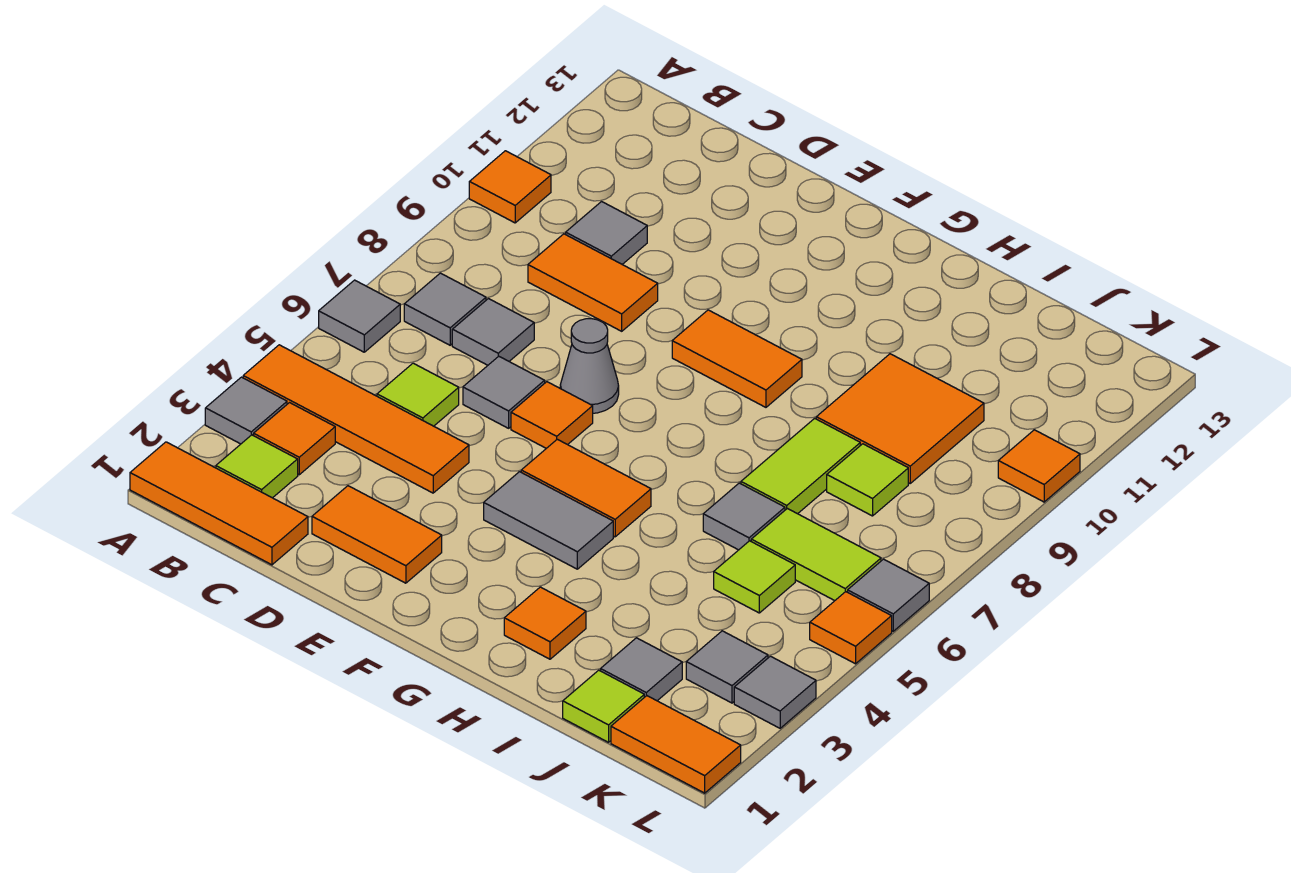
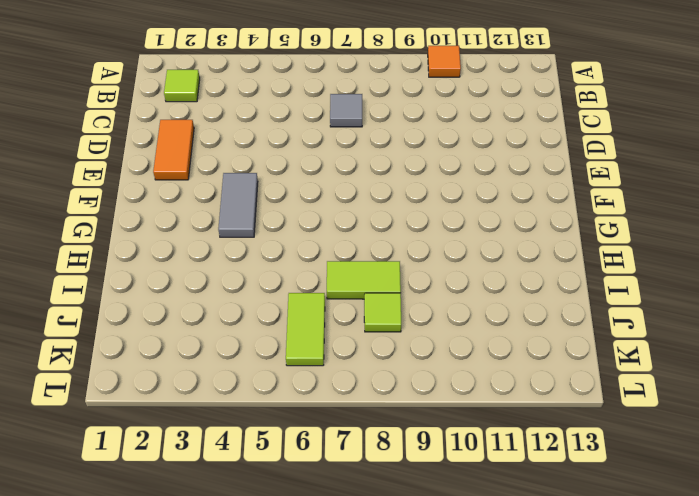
none -> orange tile A1:C1 level 1
none -> grey tile A3 level 1
none -> orange tile A4:D4 level 1
none -> grey tile A6 level 1

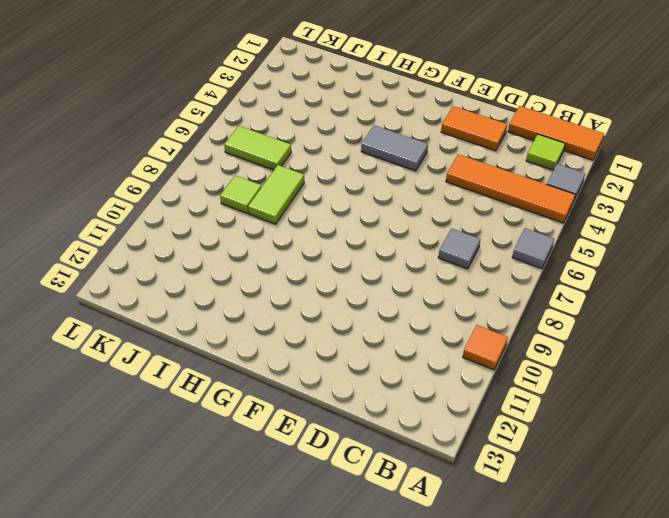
none -> orange tile B3 level 1
none -> grey tile B7 level 1
none -> lime tile C5 level 1
none -> orange tile C9:D9 level 1

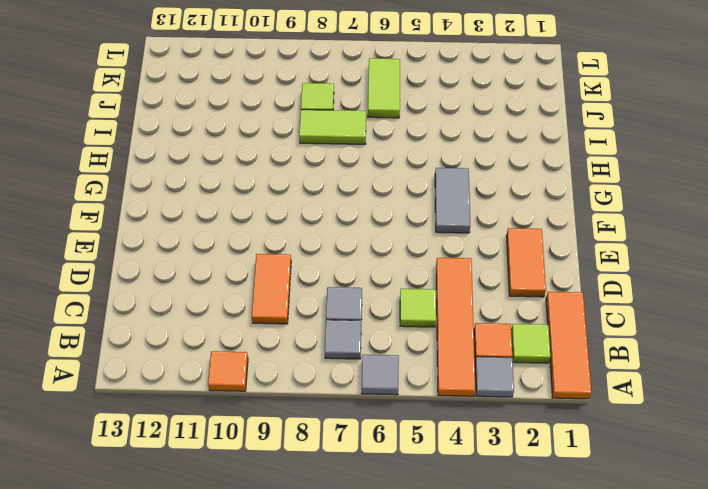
none -> grey tile C10 level 1
none -> grey tile D6 level 1
none -> orange tile E6 level 1
none -> grey cone E7 level 1

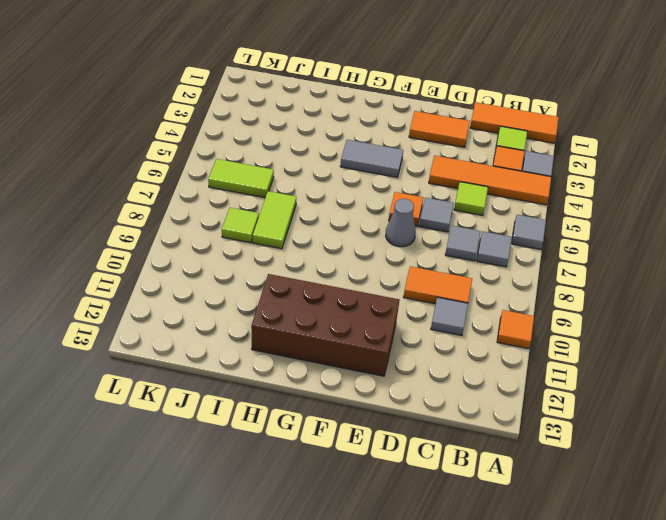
brown brick E11:H12 level 1 -> none
none -> orange tile F5:G5 level 1
none -> orange tile F9:G9 level 1
none -> orange tile H2 level 1
none -> grey tile I6 level 1

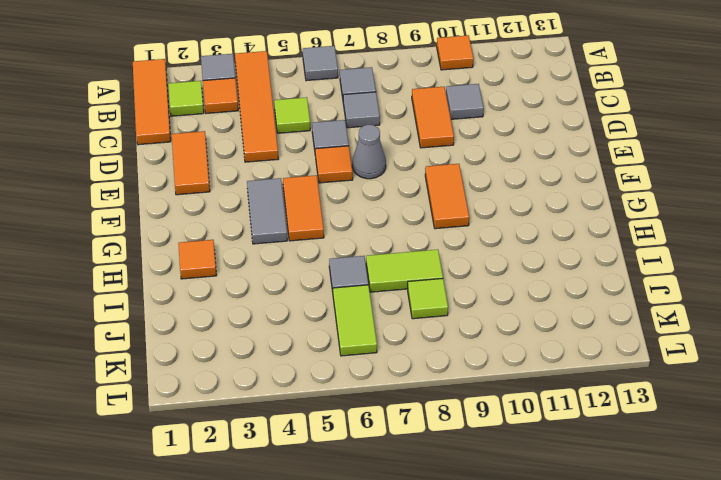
none -> orange tile I9:J10 level 1
none -> lime tile J1 level 1
none -> grey tile J2 level 1
none -> lime tile J5 level 1

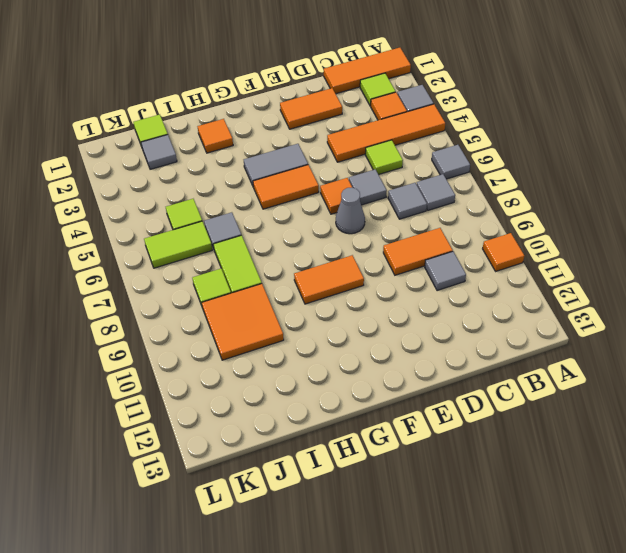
none -> orange tile K1:L1 level 1
none -> grey tile K3 level 1
none -> grey tile L3 level 1
none -> orange tile L5 level 1

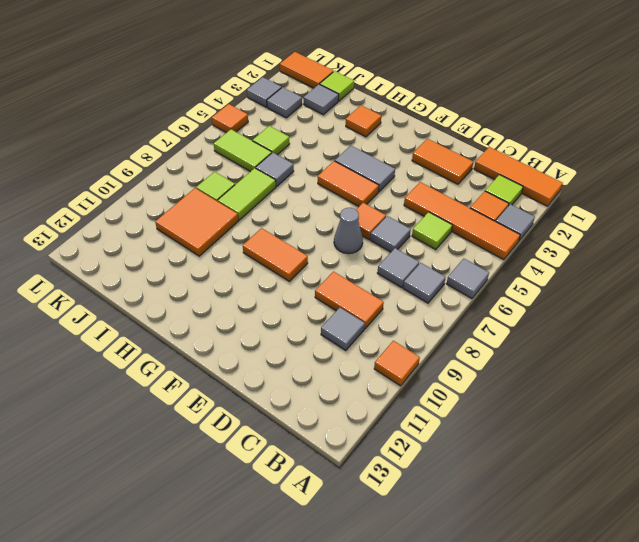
none -> grey tile L6 level 1
none -> orange tile L10 level 1

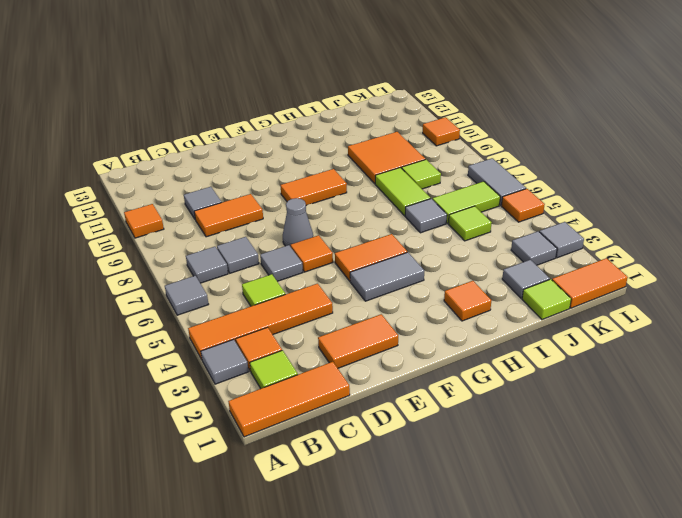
grey tile L6:L7 level 1 -> grey tile L6 level 1

